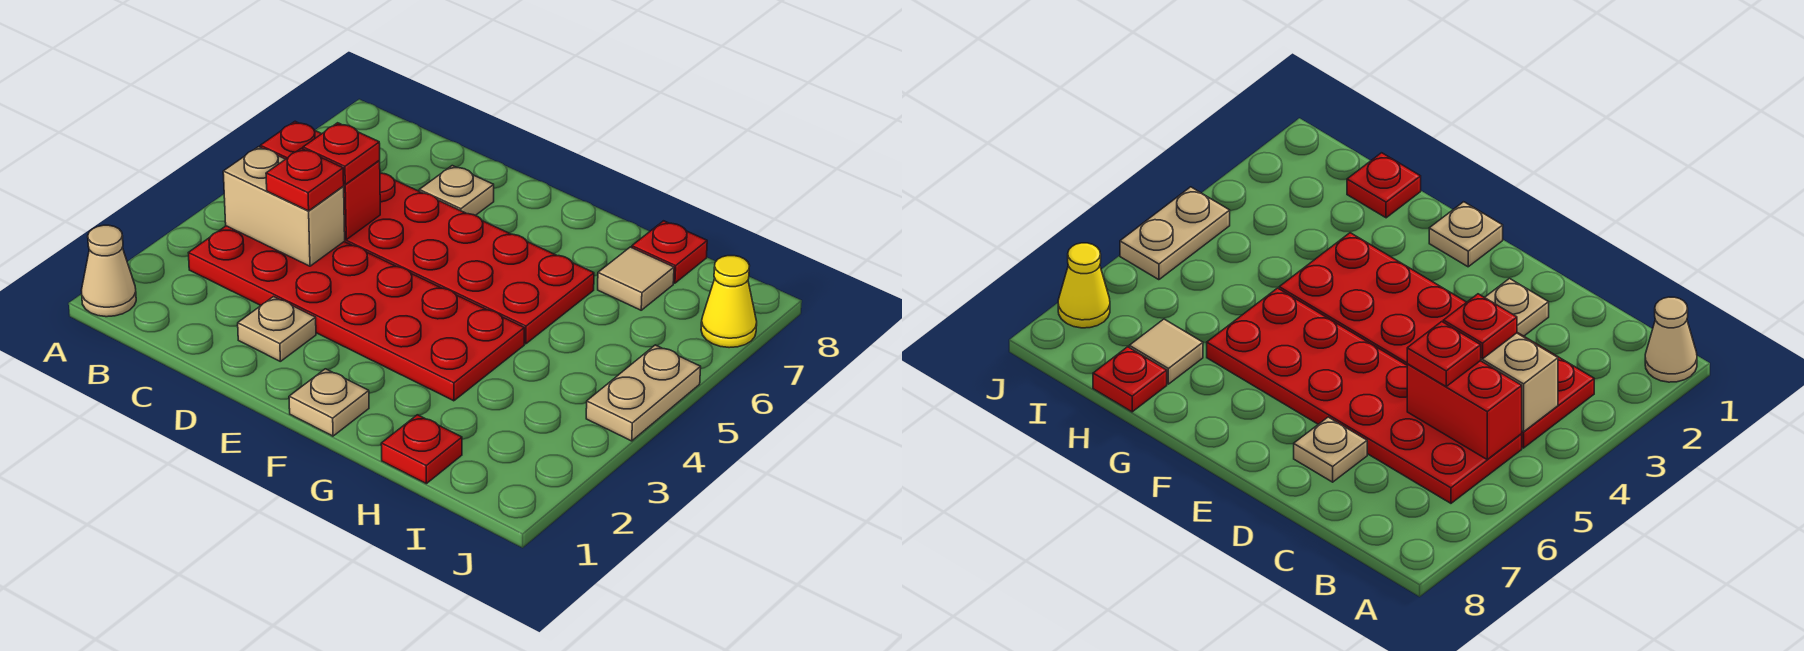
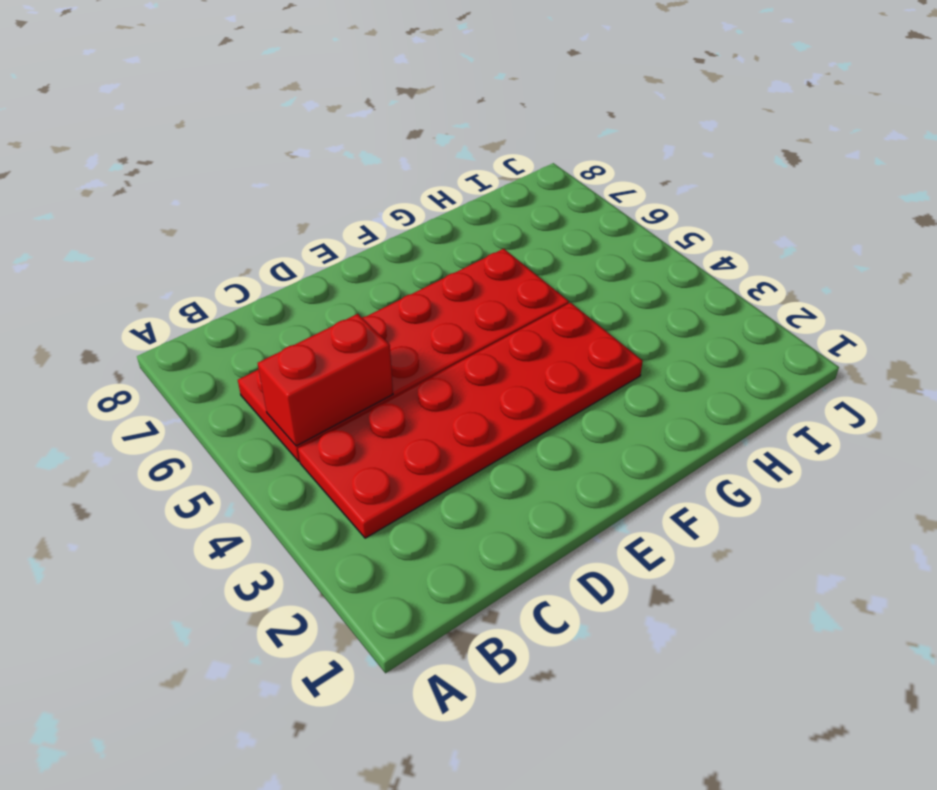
none -> tan cone A1 level 1
none -> tan plate D2 level 1
none -> tan plate D7 level 1

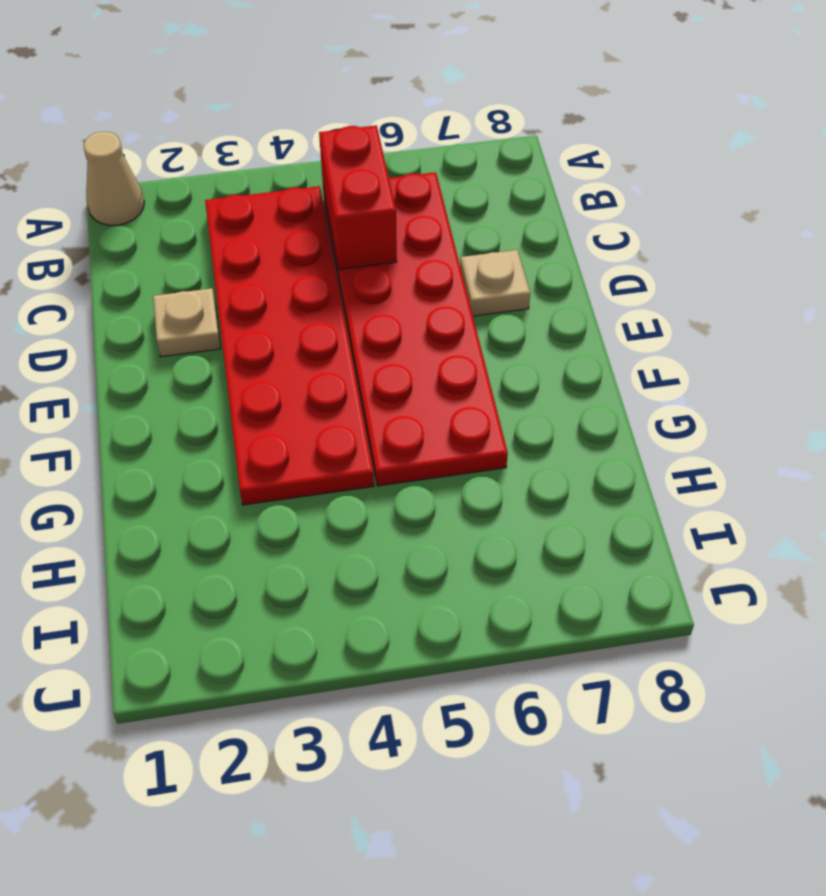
none -> tan plate F1 level 1
none -> red plate H1 level 1
none -> tan tile H7 level 1

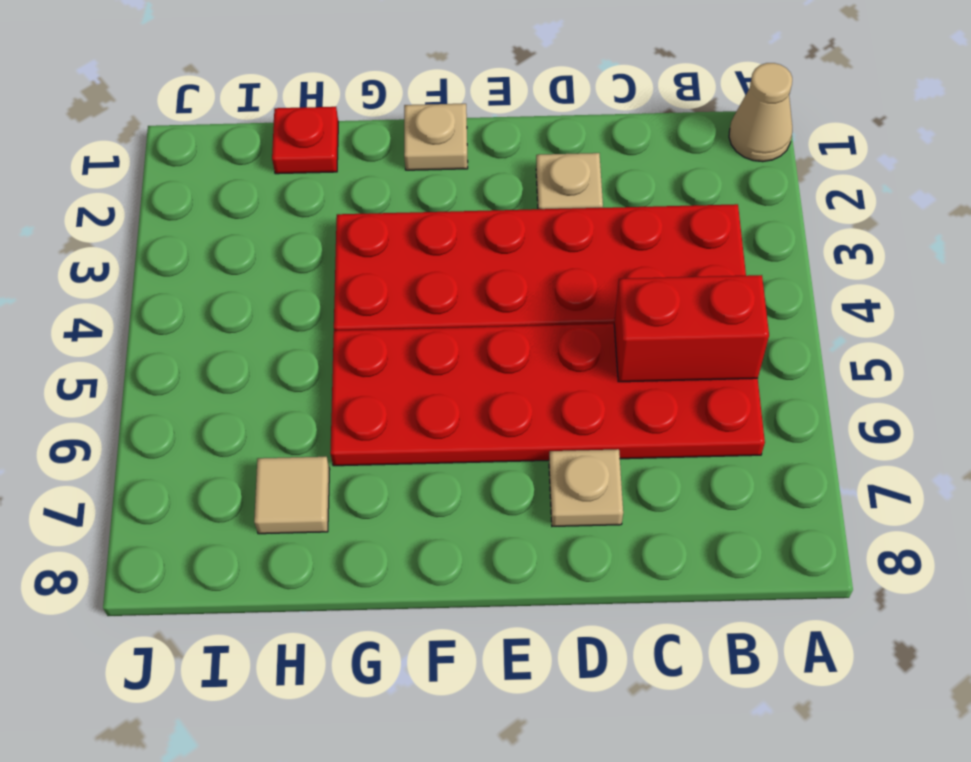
none -> red plate H8 level 1
none -> tan plate J4:J5 level 1
none -> yellow cone J7 level 1

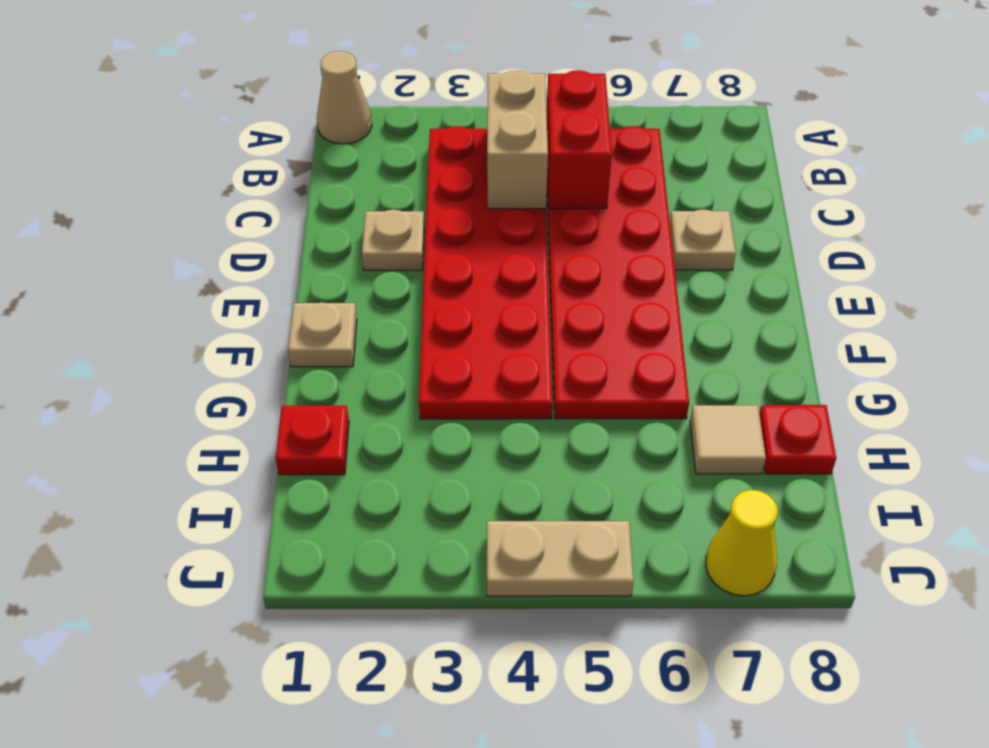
none -> red plate C4 level 3
none -> red plate C5 level 3

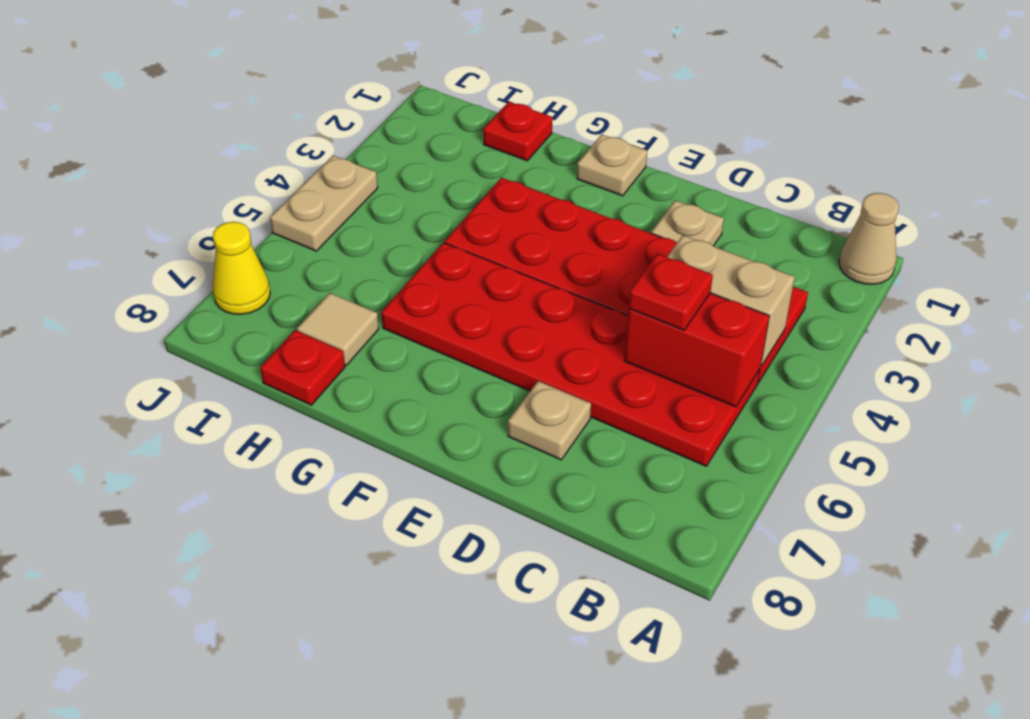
none -> red plate C4 level 3

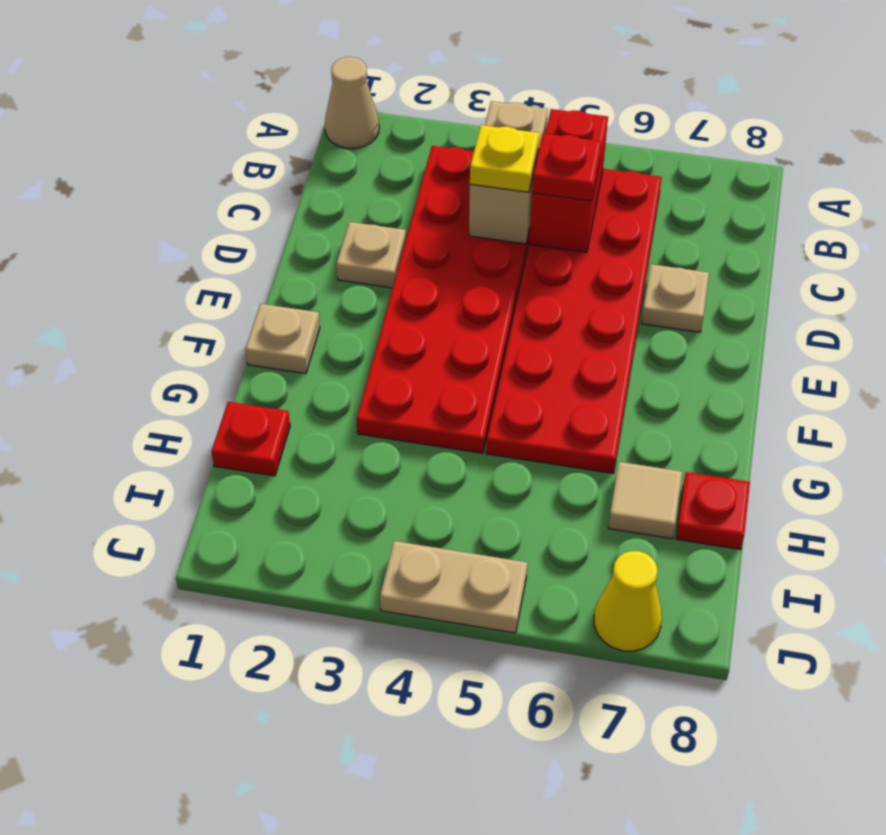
yellow plate C4 level 3 -> red plate C4 level 3

